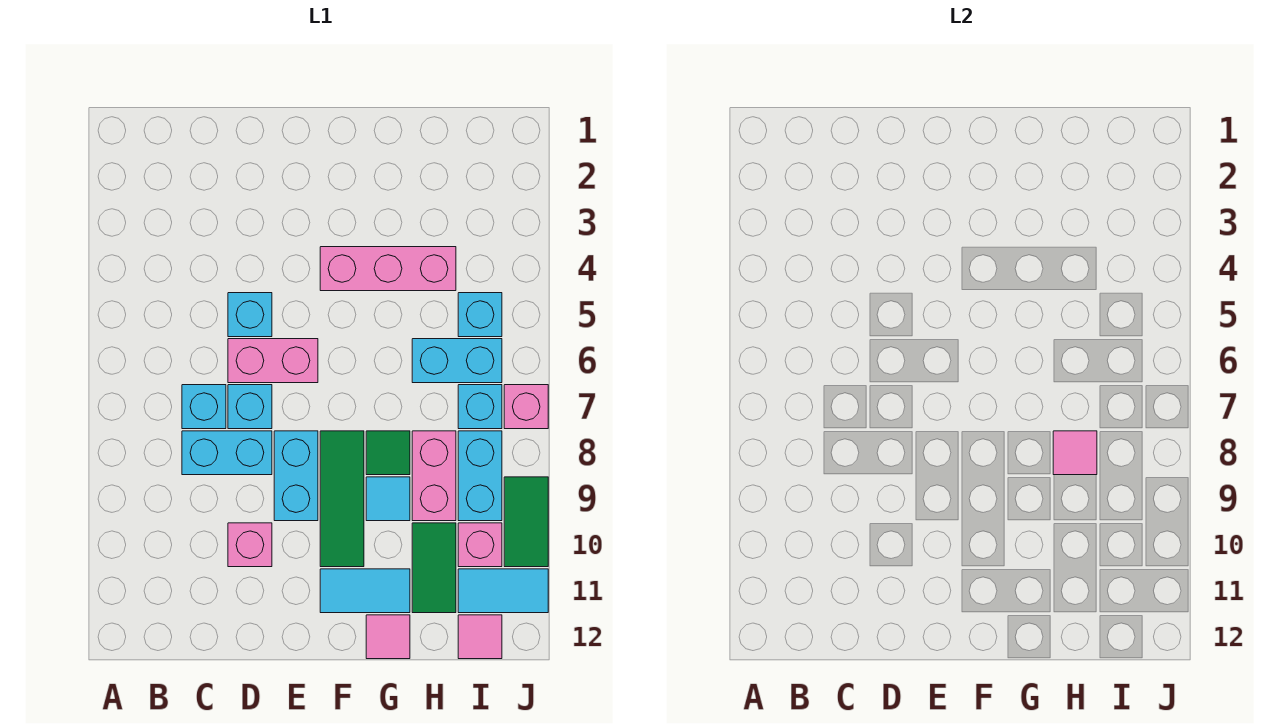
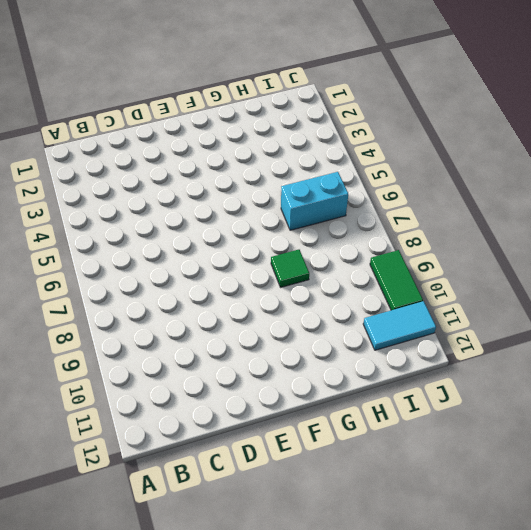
none -> cyan brick C7 level 1
none -> cyan brick C8:D8 level 1
none -> cyan brick D5 level 1

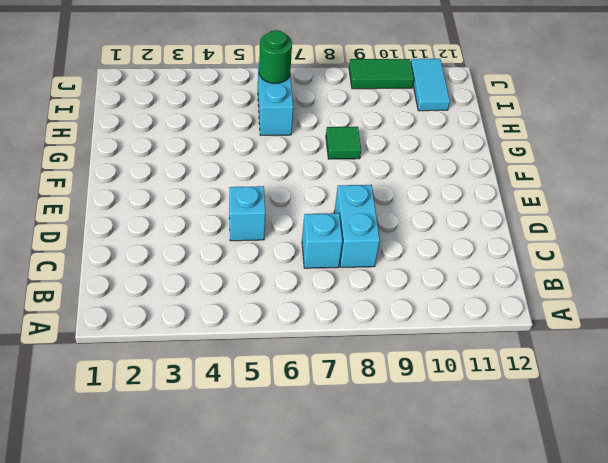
green round brick I6 level 2 -> none
none -> pink brick D6:E6 level 1
none -> cyan brick D7 level 1
none -> pink brick D10 level 1

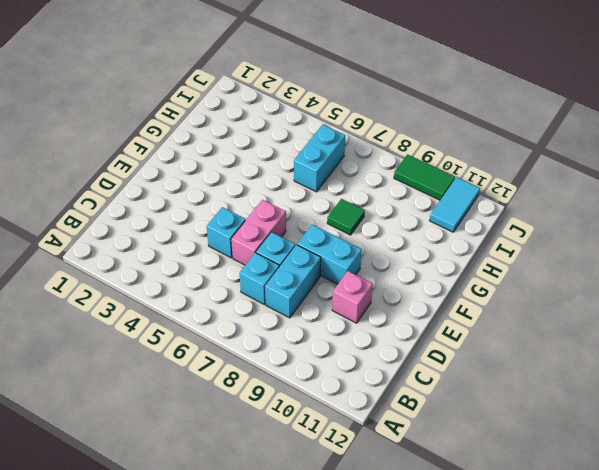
none -> pink brick F4:H4 level 1
none -> green tile F8:F10 level 1
none -> cyan tile F11:G11 level 1

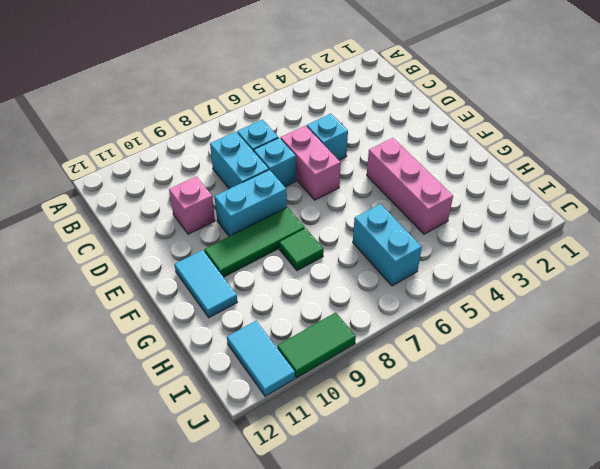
none -> cyan tile G9 level 1
none -> pink tile G12 level 1
none -> pink brick H8:H9 level 1

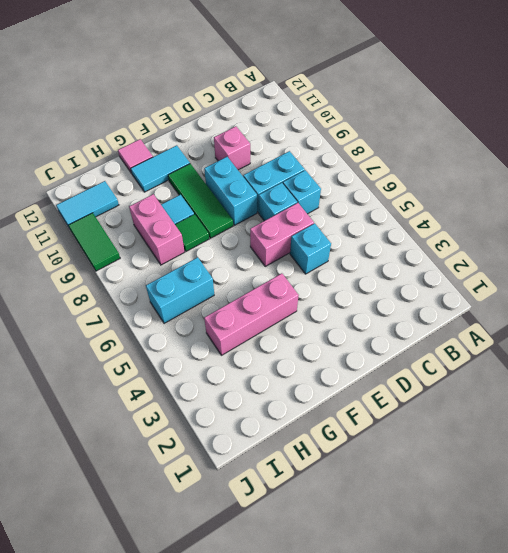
none -> green tile H10:H11 level 1
none -> cyan brick I5 level 1
none -> cyan brick I7 level 1

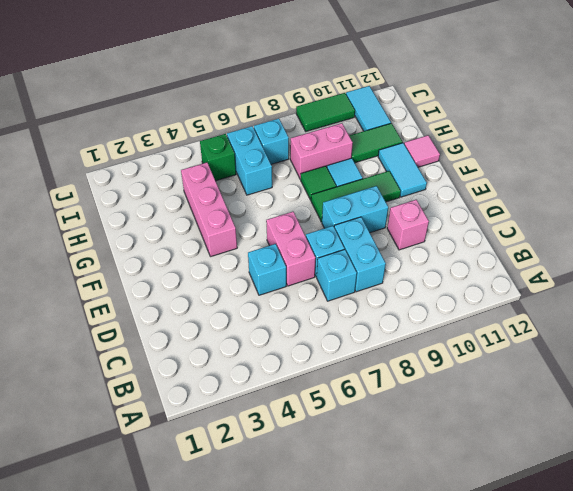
green brick I5 level 1 -> cyan brick I5 level 1
none -> cyan brick I8:I9 level 1
none -> pink brick I10 level 1
none -> pink tile I12 level 1

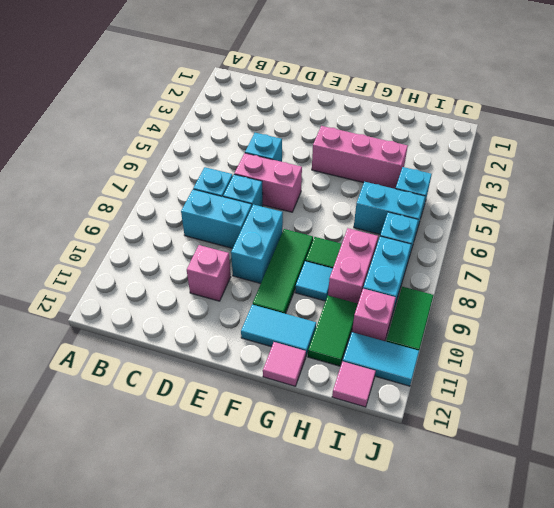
none -> pink brick J7 level 1
none -> pink tile H8 level 2

